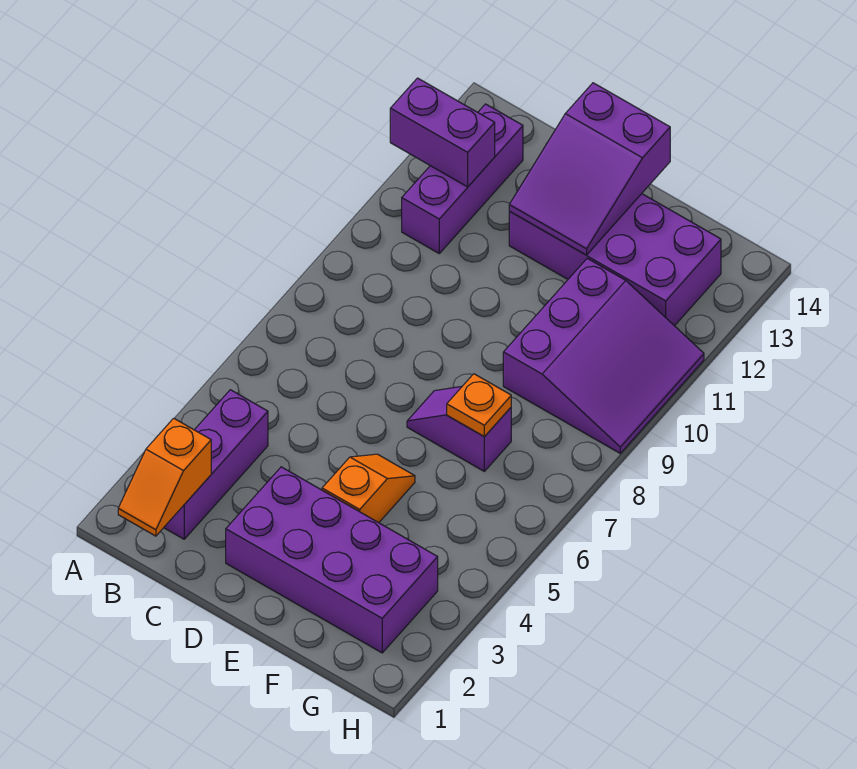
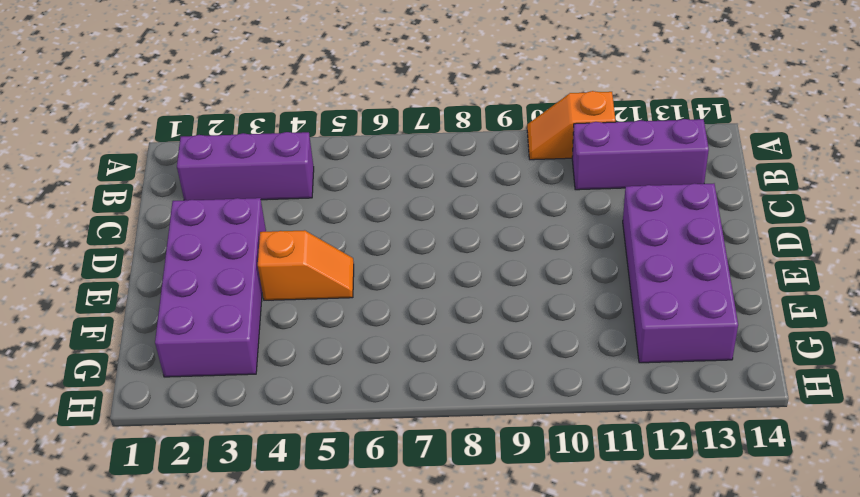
orange slope A10:A11 level 1 top 11 -> orange slope B1:B2 level 2 top 2
none -> purple slope E7:F7 level 1 top F
none -> purple slope F9:H11 level 1 top F

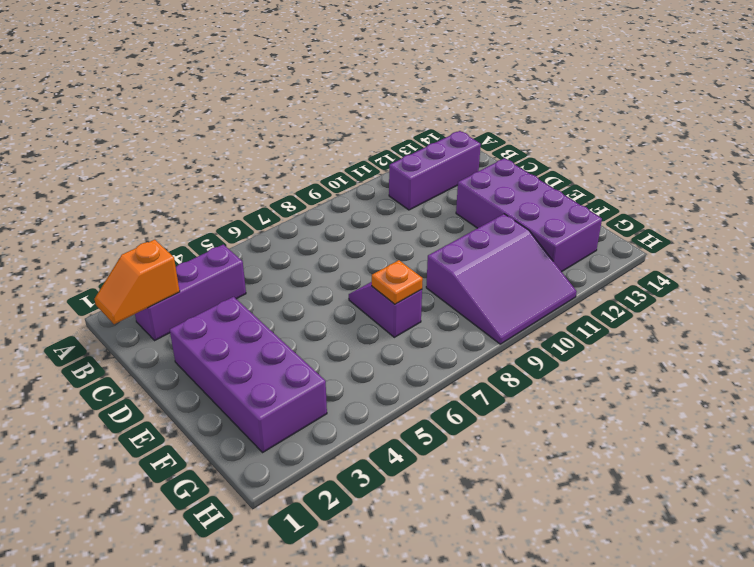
none -> orange slope E4:E5 level 1 top 4
none -> purple brick A12:B12 level 2

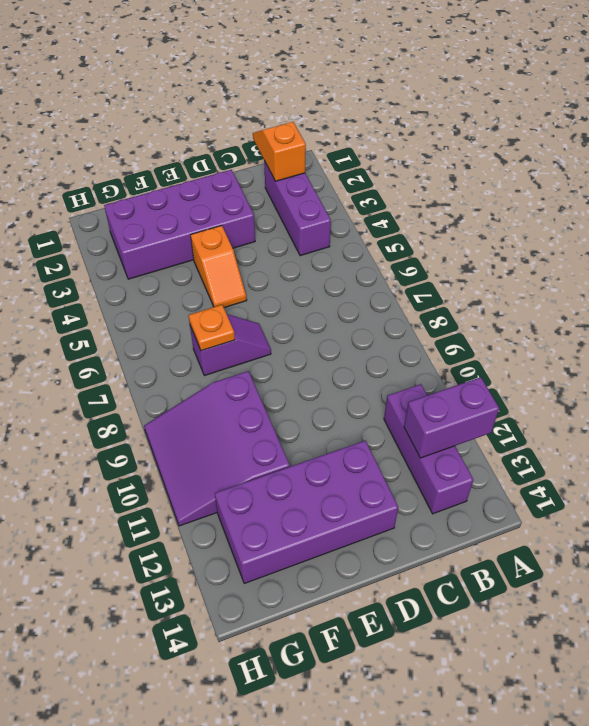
none -> purple slope D12:E14 level 2 top 14

